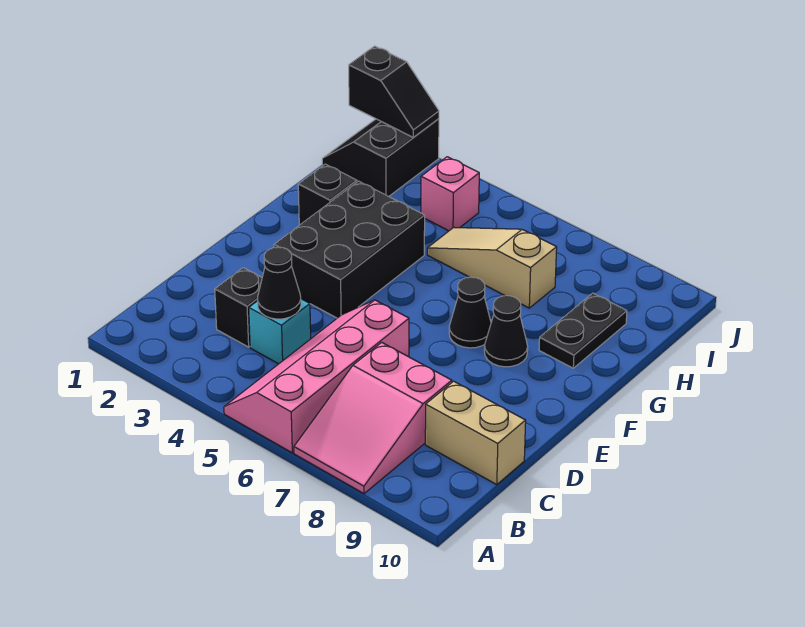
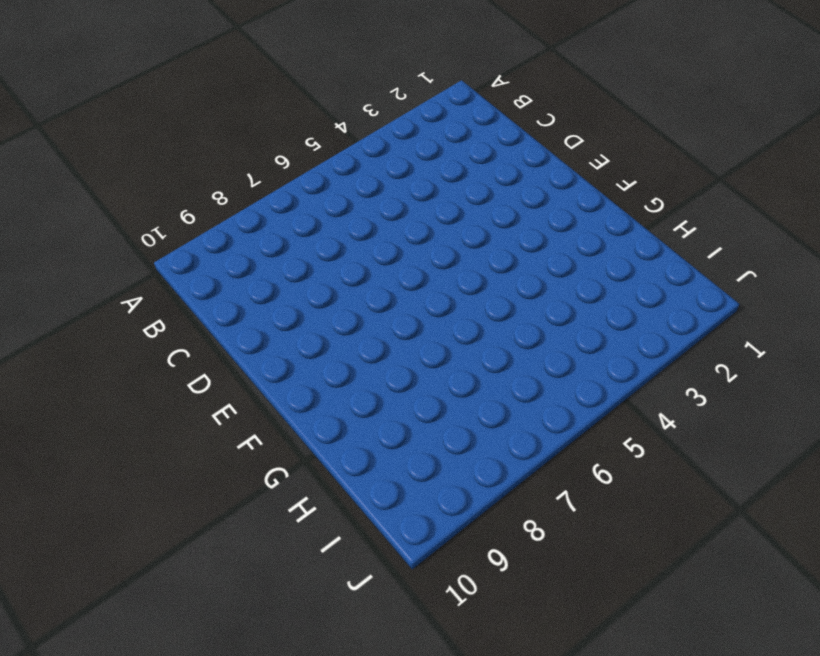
none -> pink slope A5:D6 level 1 top 6
none -> pink slope A7:C8 level 1 top C
none -> black brick C3 level 1

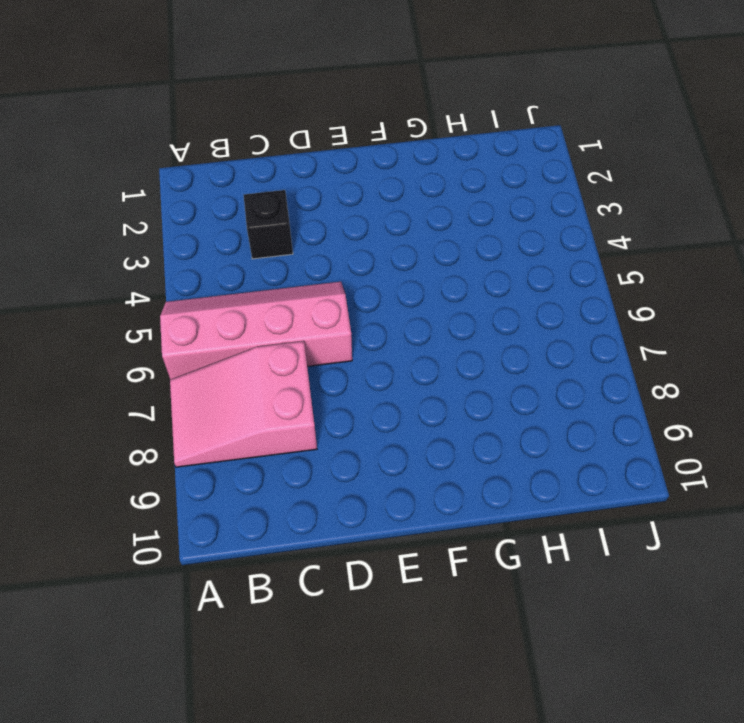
none -> cyan brick C4 level 1
none -> tan brick C9:C10 level 1
none -> black brick E3:G4 level 1

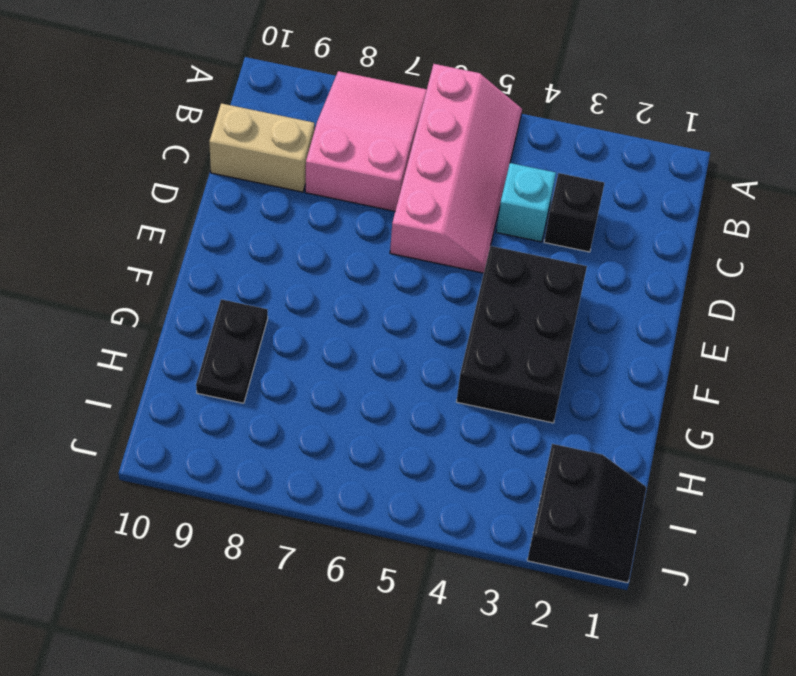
none -> black cone F7 level 1
none -> black cone F8 level 1
none -> black brick G2 level 1

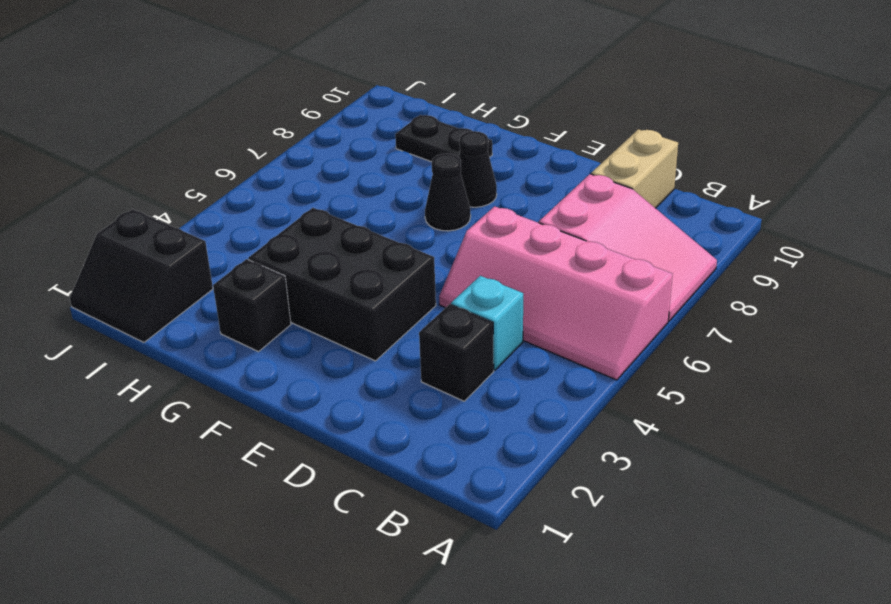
none -> tan slope H5:H7 level 1 top 7
none -> pink brick I4 level 1
none -> black cone C4 level 2

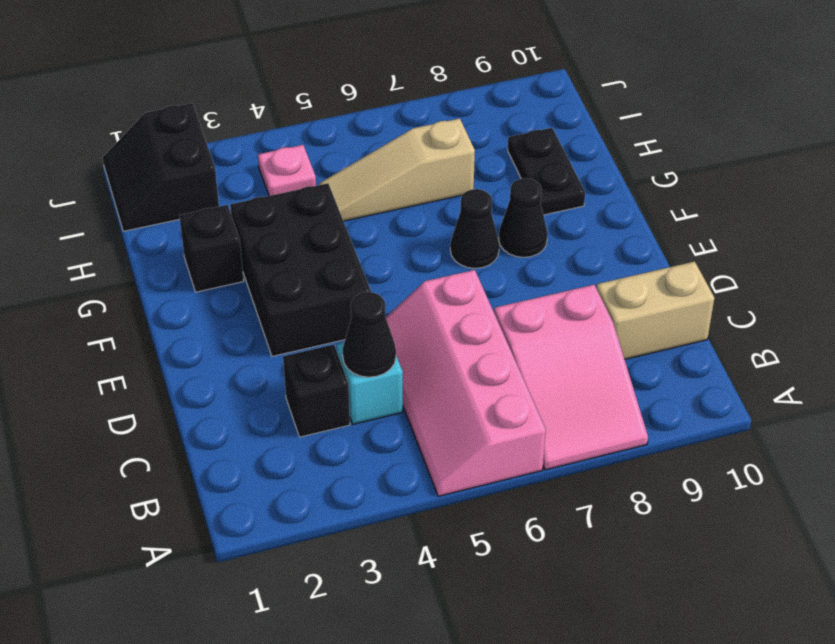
pink plate I4 level 1 -> pink brick I4 level 1
none -> black slope J1:J2 level 2 top 1

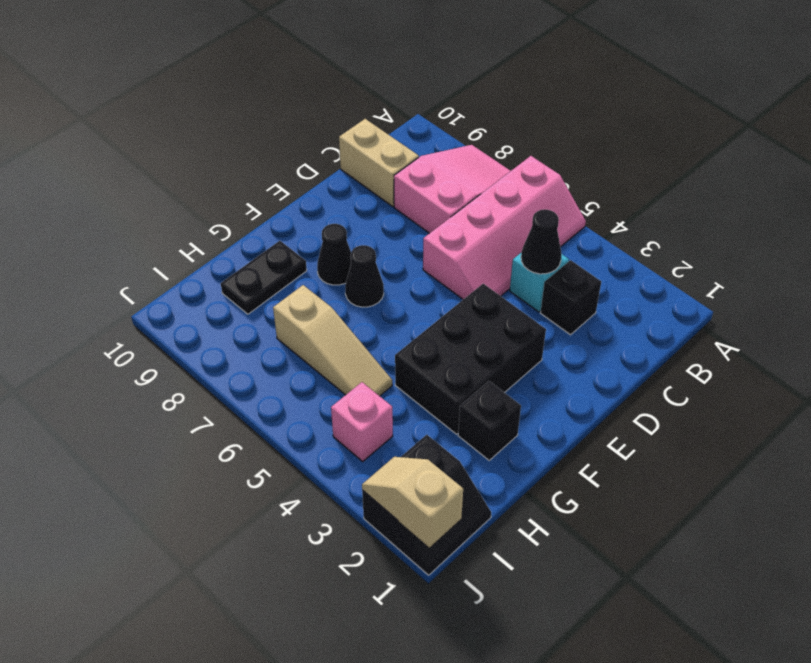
tan slope J1:J2 level 2 top 1 -> black slope J1:J2 level 2 top 1

